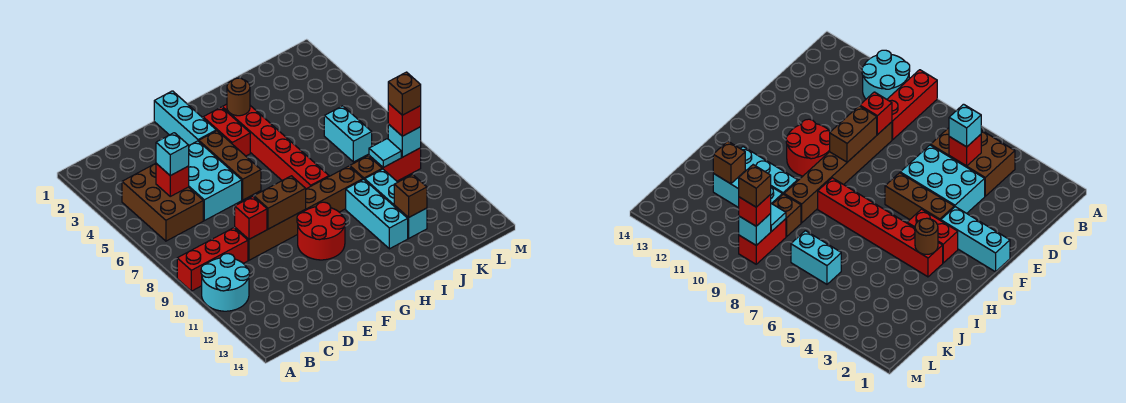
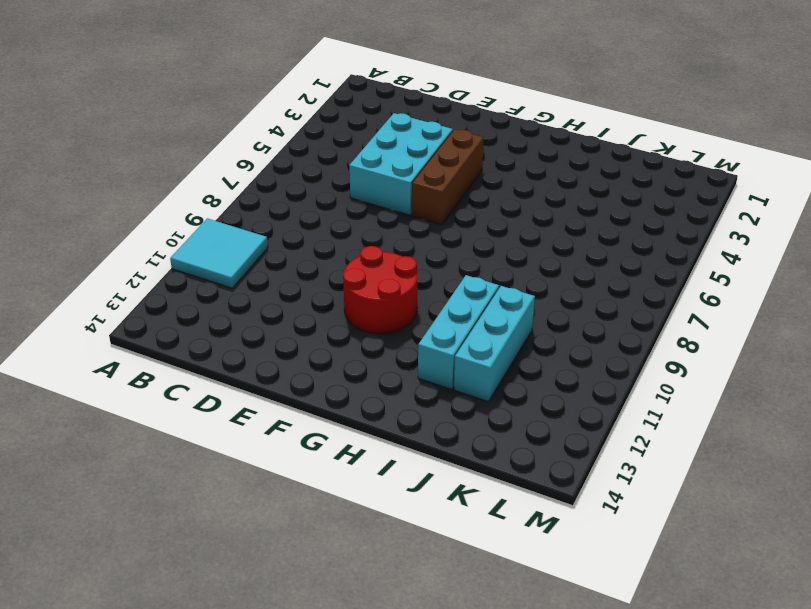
cyan tile A10:B11 level 1 -> cyan round brick A10:B11 level 1
none -> red brick A9:C9 level 1
none -> brown brick B4:C6 level 1
none -> brown brick D9:I9 level 1

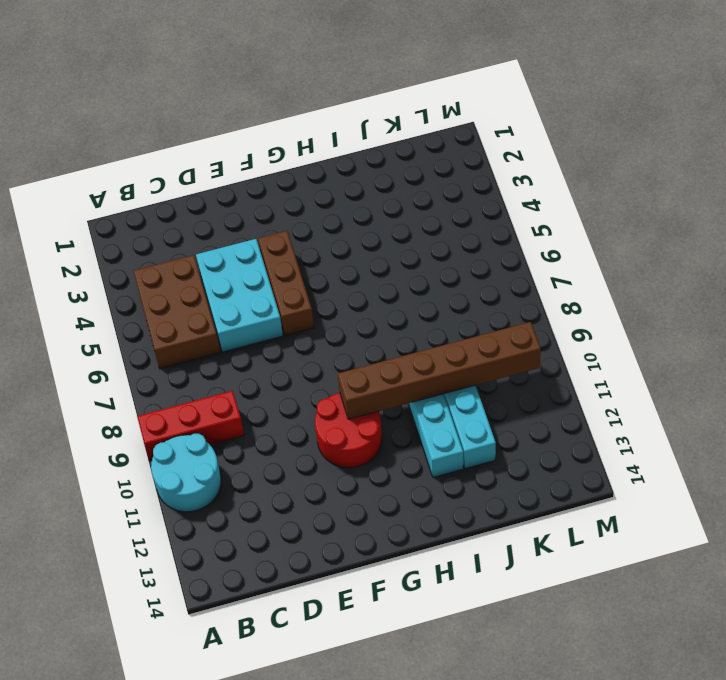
brown brick G10:L10 level 2 -> brown brick D9:I9 level 1
none -> cyan brick F1:F3 level 1
none -> red brick G3:G4 level 1
none -> red brick H3:H8 level 1

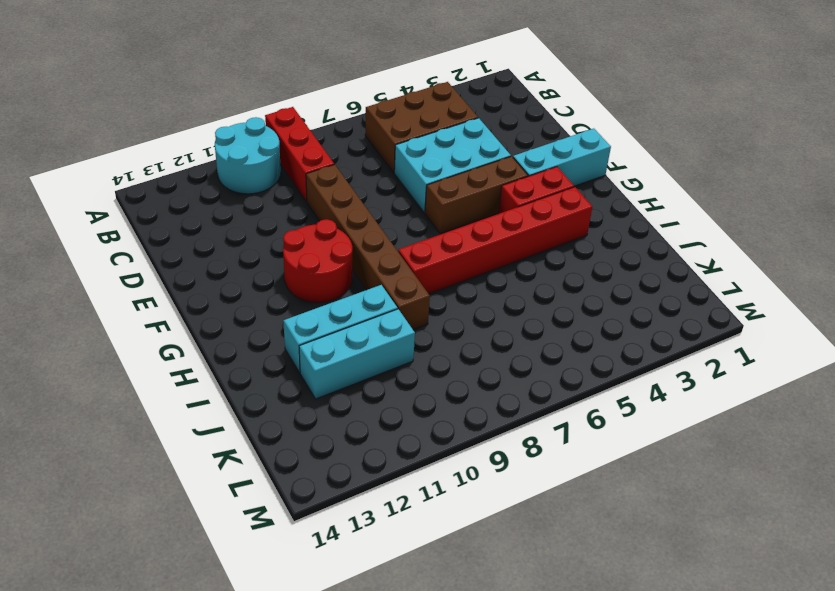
none -> brown brick J9 level 1
none -> cyan brick K6:K7 level 1
none -> red brick K9:L9 level 1

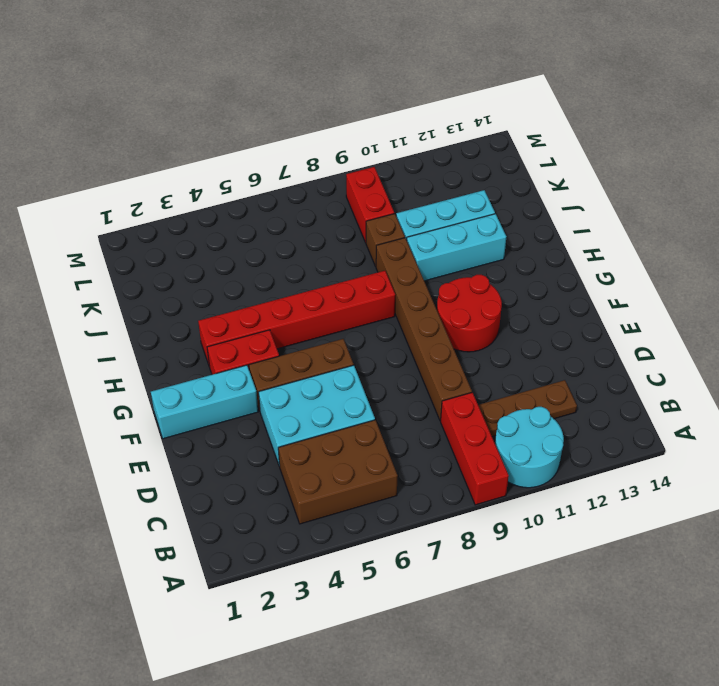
brown plate C10:C12 level 1 -> none
none -> cyan brick K6:K7 level 1
none -> red brick C5 level 2
none -> red brick D9 level 2

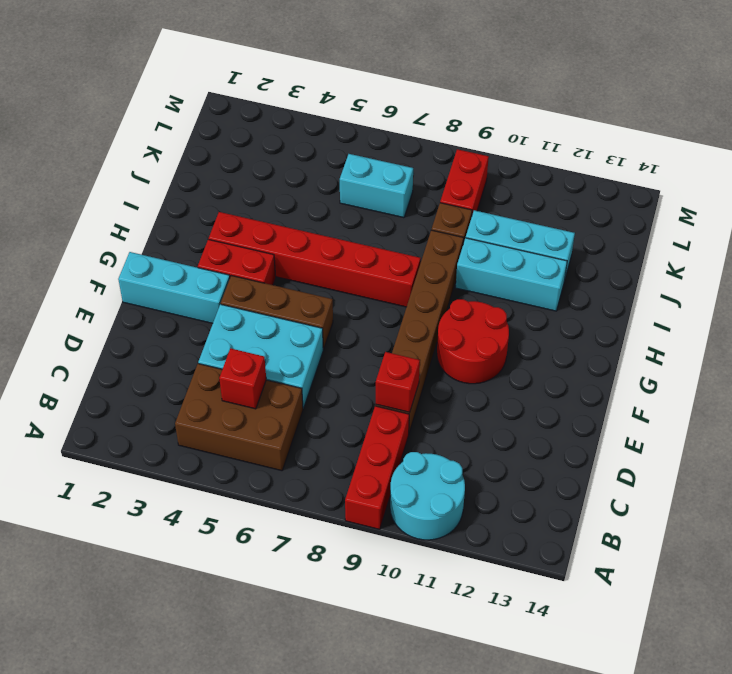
none -> brown brick E9:F9 level 2
none -> brown round brick H3 level 2
none -> brown brick J12 level 2

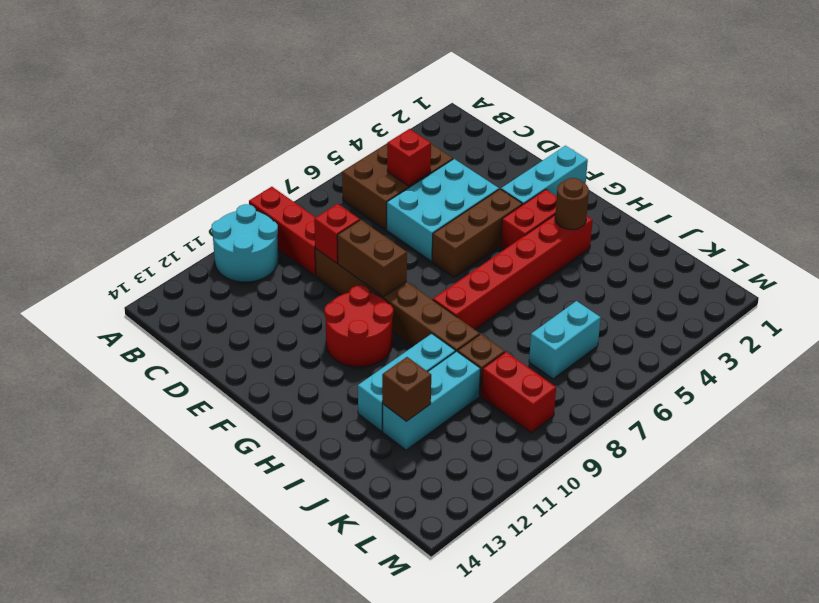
none -> cyan tile K9 level 2
none -> cyan brick L9 level 2
none -> cyan brick C5 level 3

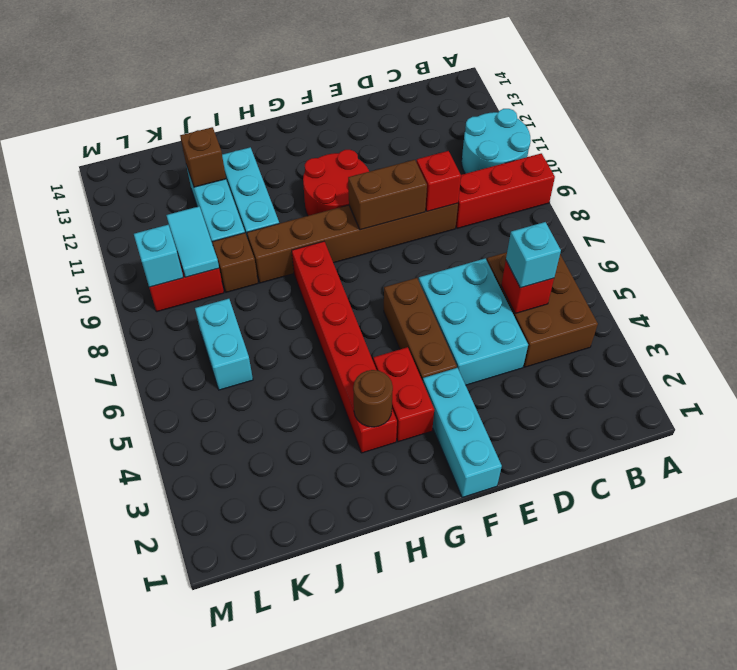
cyan tile K9:K10 level 2 -> cyan tile K9 level 2
none -> red brick L9 level 3
none -> brown brick L9 level 4

